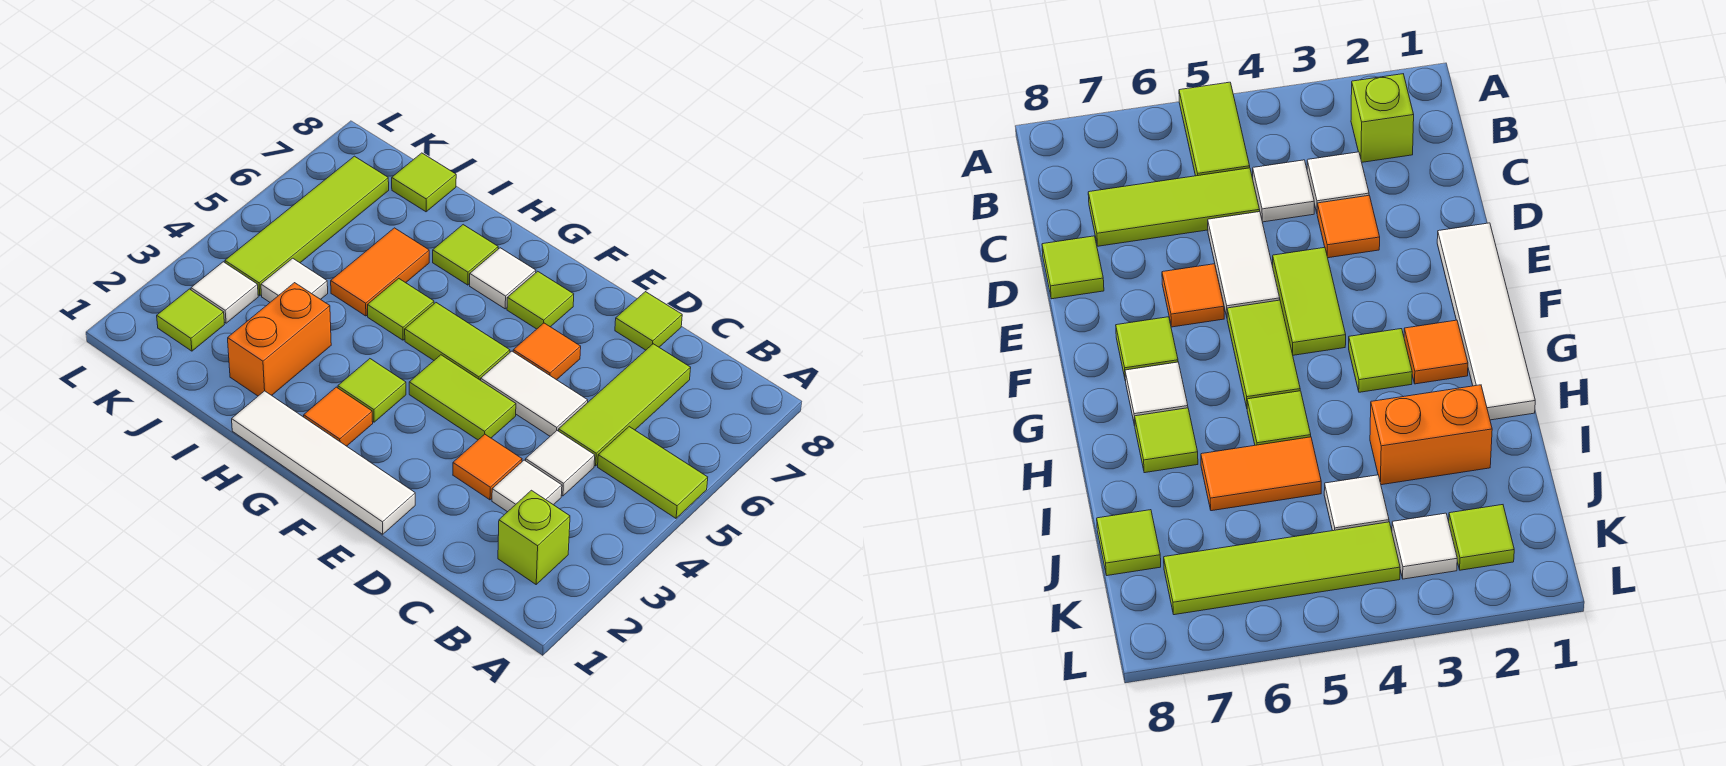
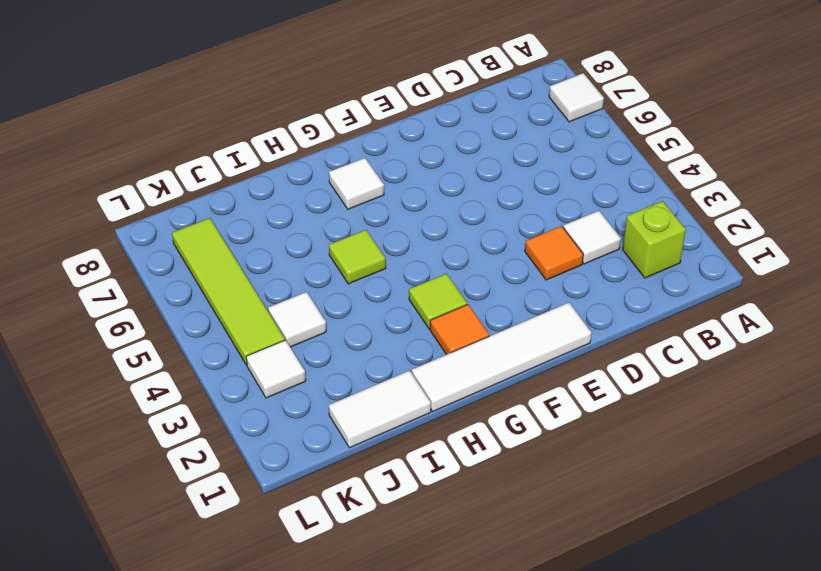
white tile A7 level 1 -> white tile C4 level 1
white tile I1:J1 level 1 -> white tile D5:E5 level 1
none -> lime tile A5:B5 level 1
none -> lime tile C5:C7 level 1
none -> lime tile D8 level 1

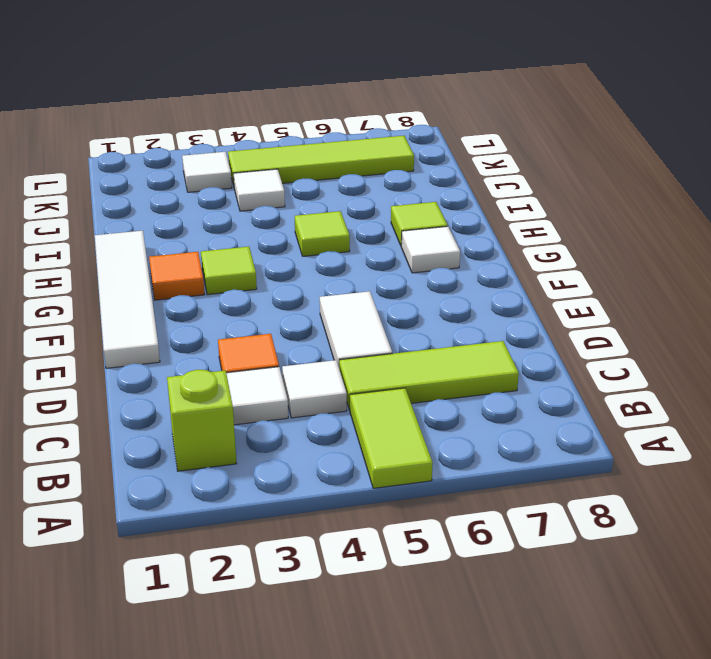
none -> lime tile D8 level 1
none -> lime tile E4:F4 level 1
none -> orange tile E6 level 1

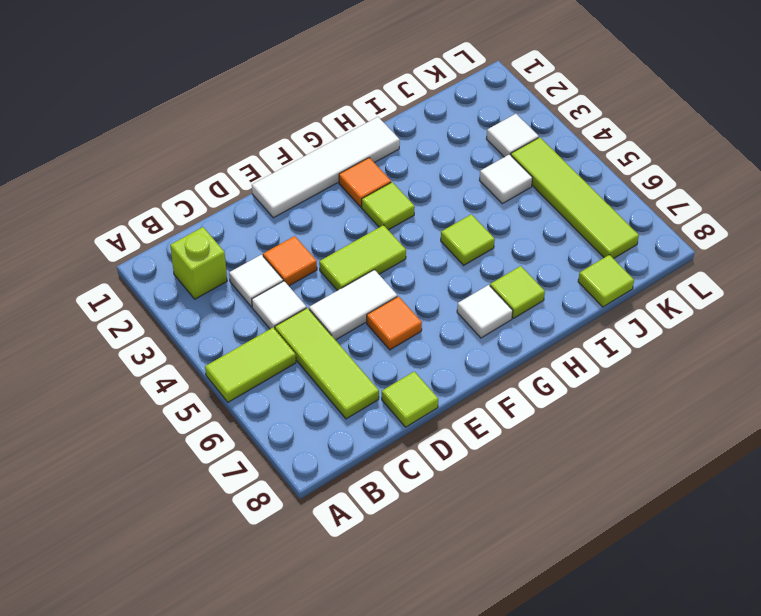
none -> lime tile F5:G5 level 1
none -> lime tile F7 level 1
none -> orange brick I2:I3 level 1

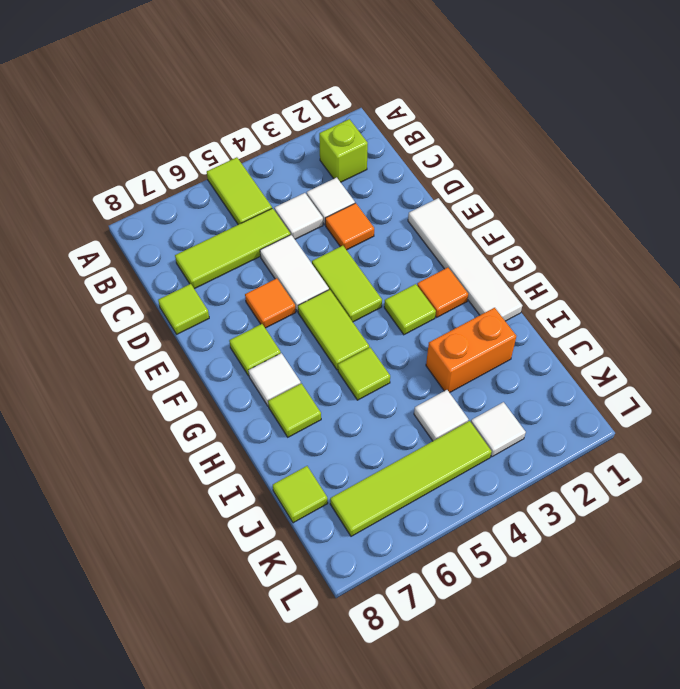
none -> orange tile I5:I6 level 1
none -> lime tile K2 level 1

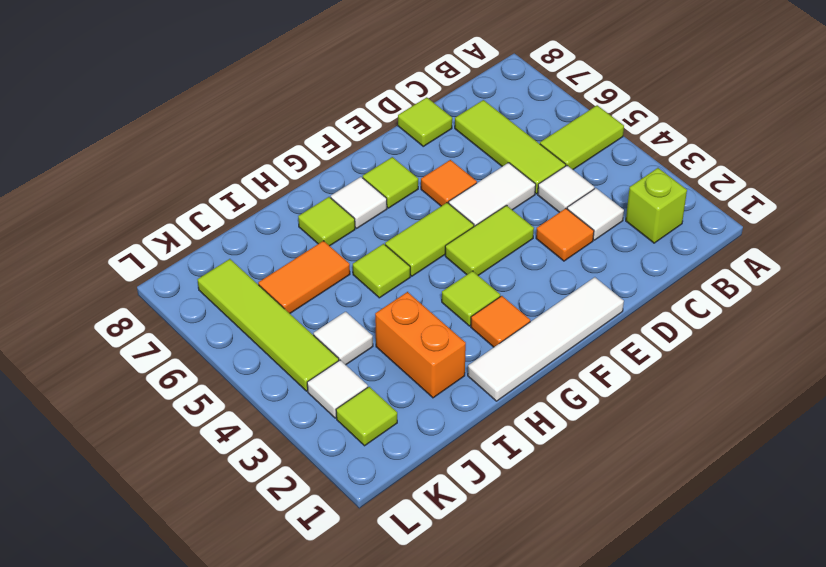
orange tile I6:J6 level 1 -> orange tile I5:I6 level 1
none -> lime tile J8 level 1

